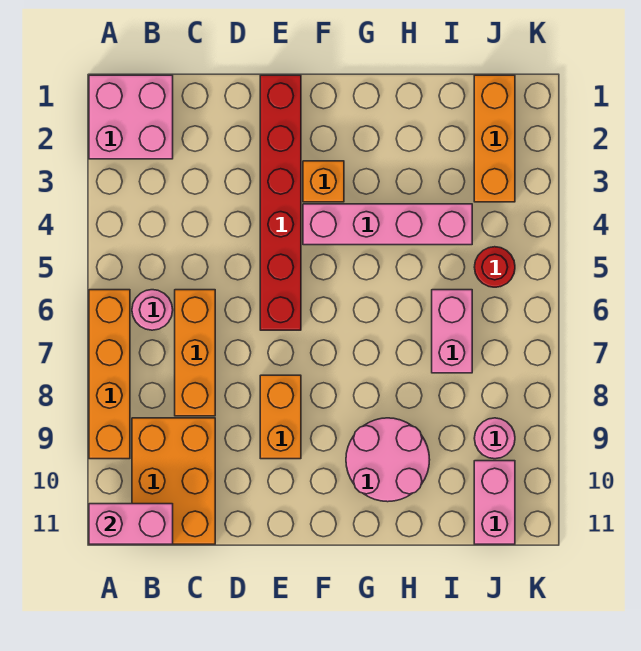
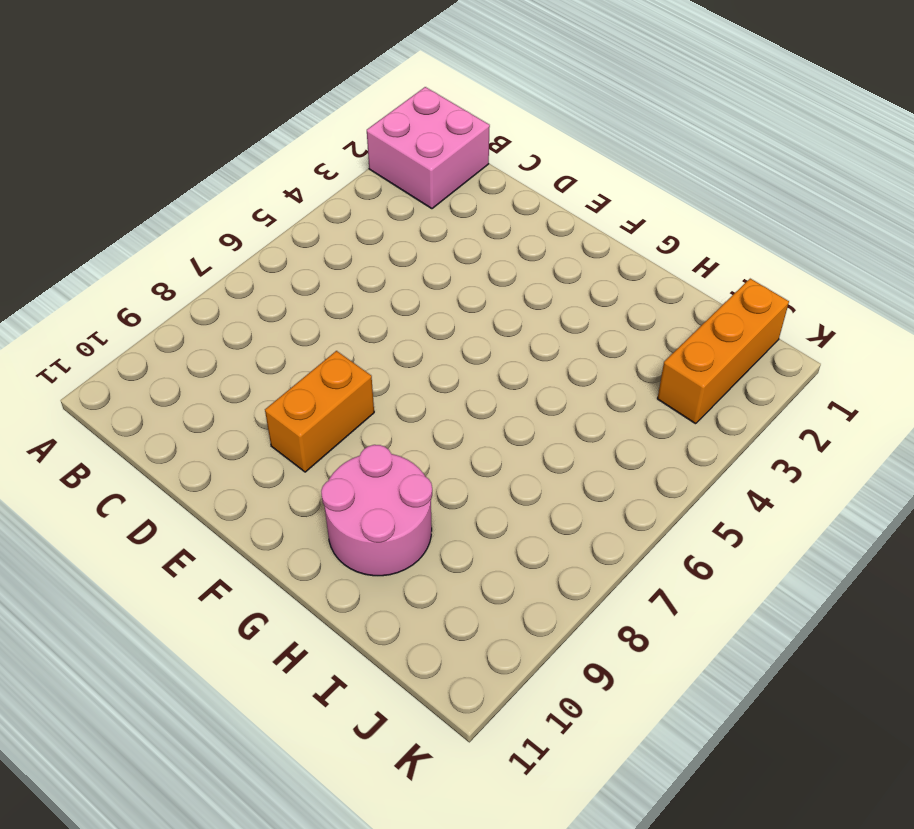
none -> orange brick A6:A9 level 1
none -> pink round brick B6 level 1
none -> orange brick B9:C11 level 1

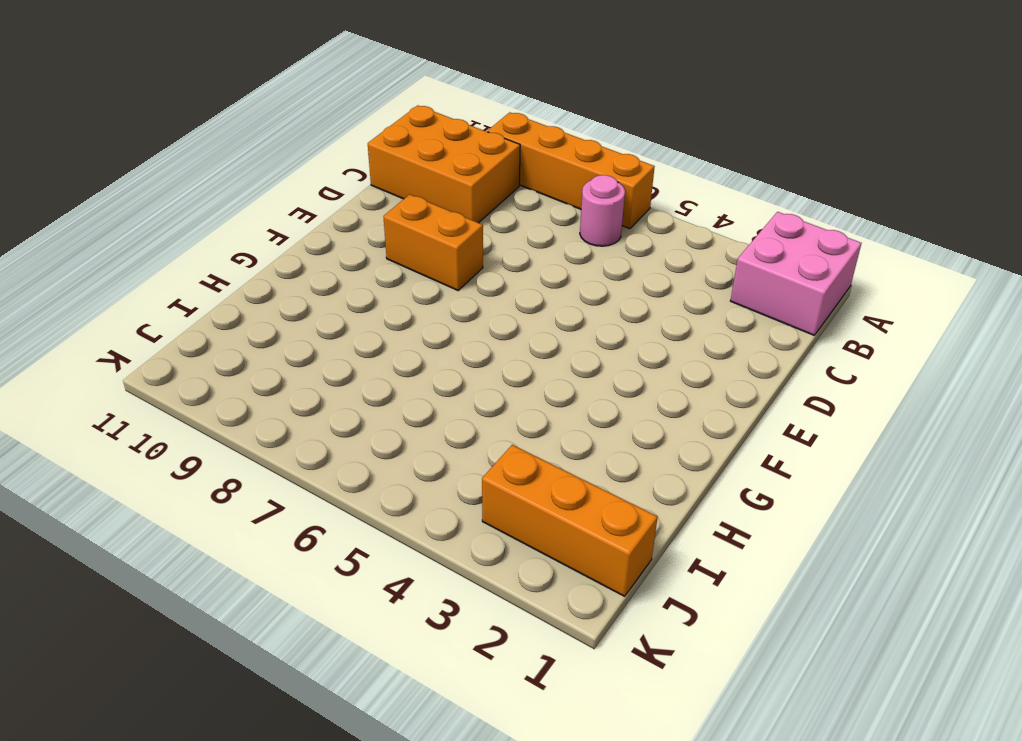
none -> orange brick C6:C8 level 1
none -> red brick E1:E6 level 1
none -> orange brick F3 level 1

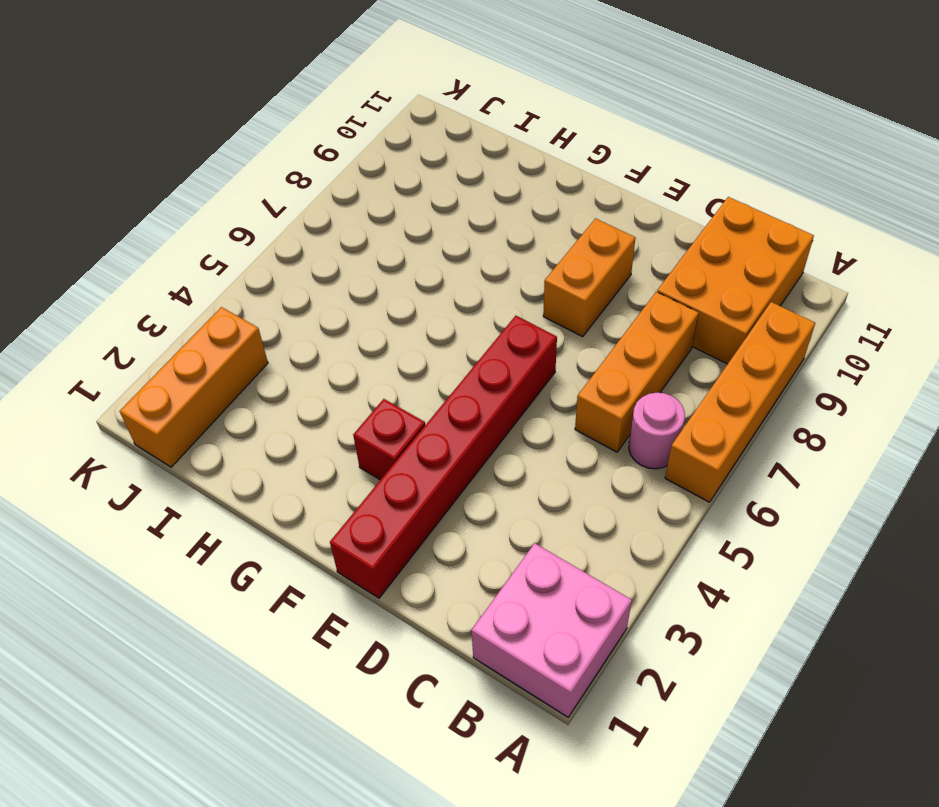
red brick F3 level 1 -> orange brick F3 level 1
none -> pink brick F4:I4 level 1
none -> pink round brick G9:H10 level 1
none -> pink brick I6:I7 level 1

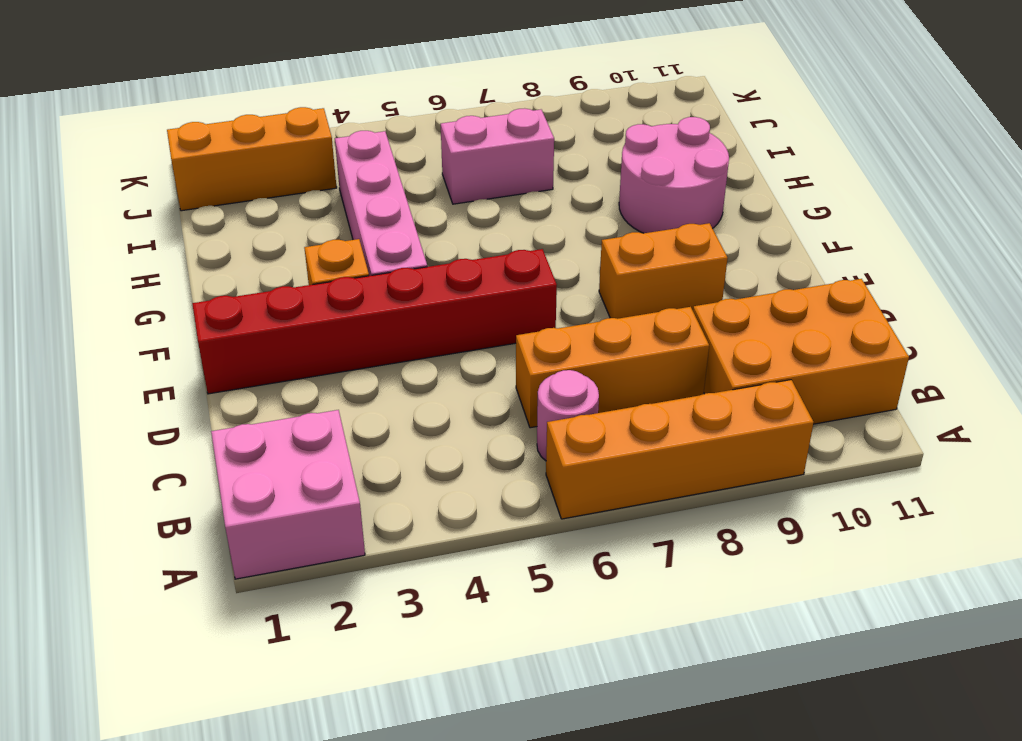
none -> red round brick J5 level 1
none -> pink round brick J9 level 1
none -> pink brick J10:J11 level 1

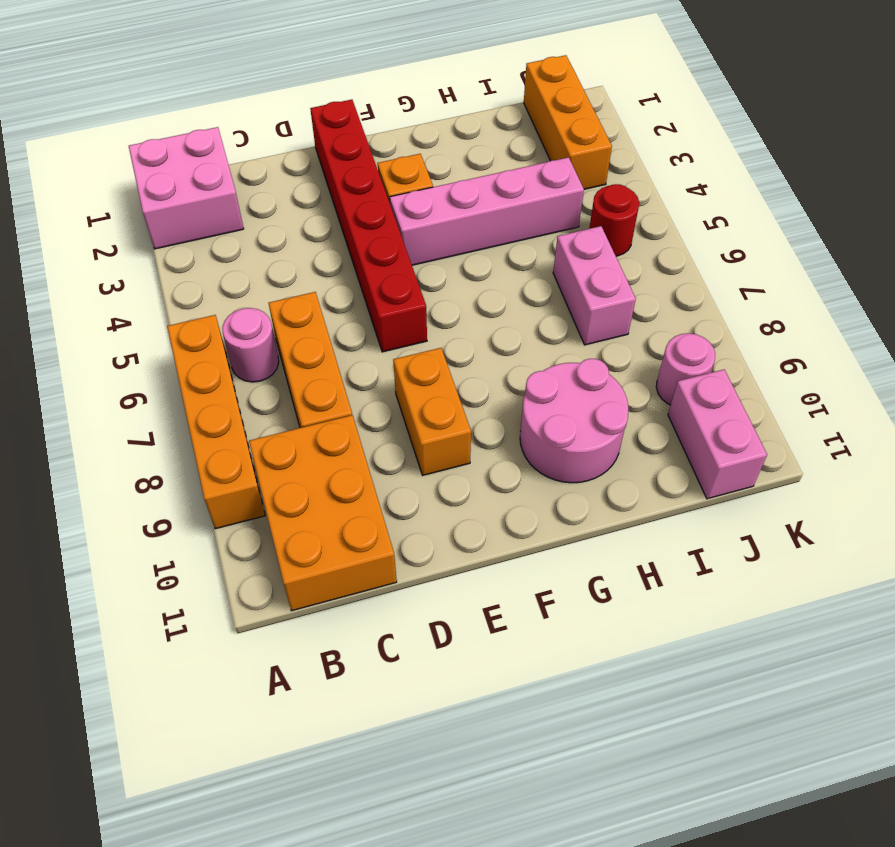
none -> pink brick A11:B11 level 2

